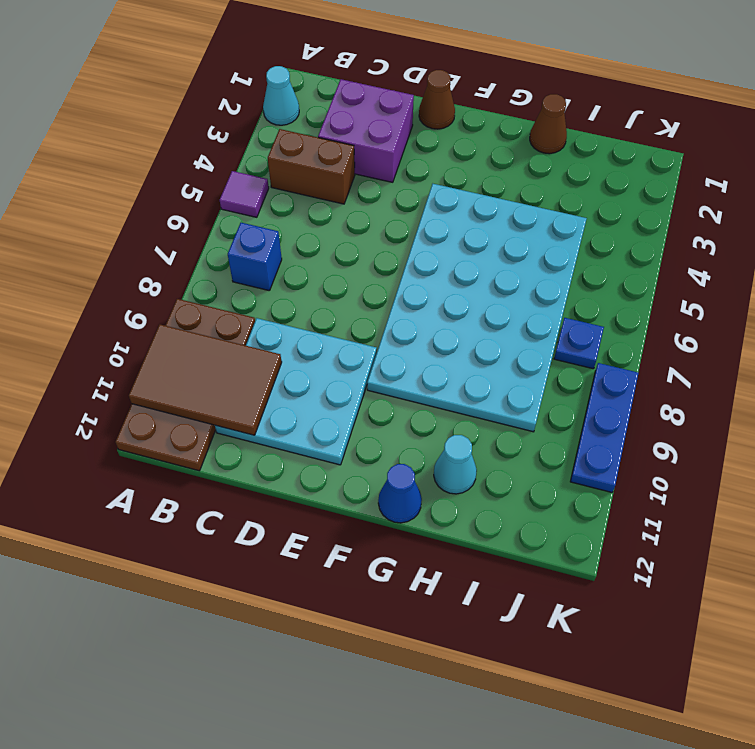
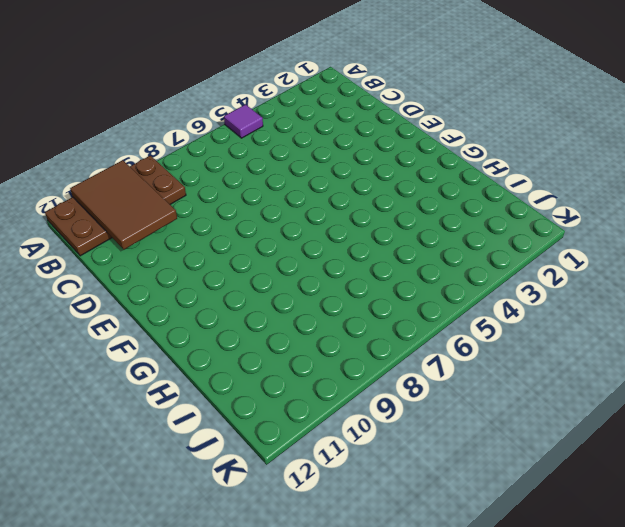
none -> cyan cone A2 level 1
none -> brown brick B4:C4 level 1
none -> blue brick B7 level 1

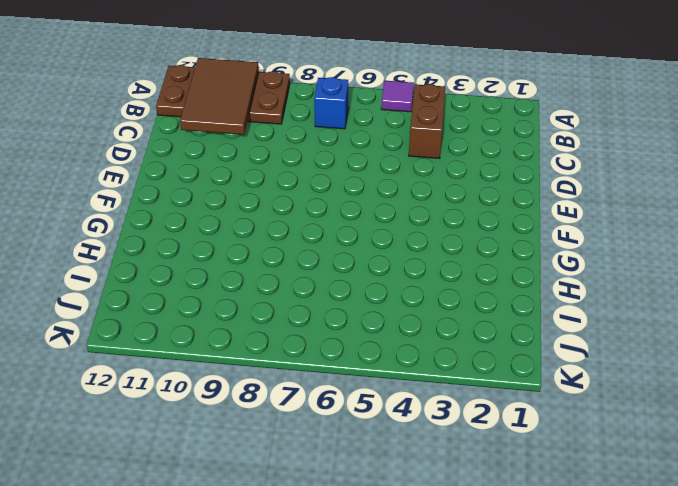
none -> cyan cone A2 level 1
none -> purple brick C2:D3 level 1
none -> cyan plate C9:E11 level 1

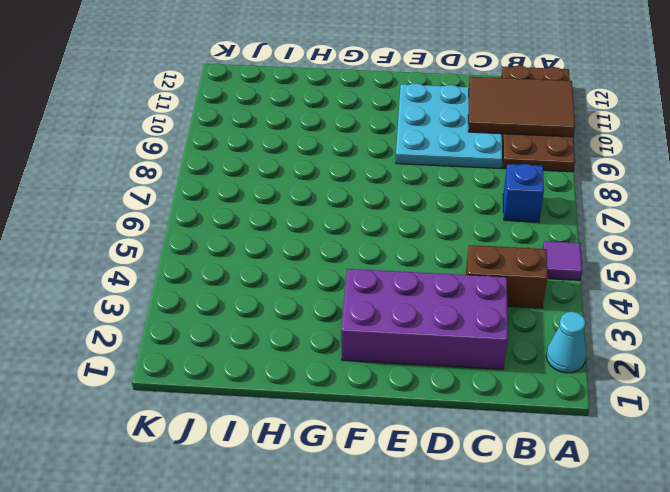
purple brick C2:F3 level 1 -> purple brick C2:D3 level 1
none -> brown cone E1 level 1
none -> cyan plate F4:I9 level 1
none -> blue cone G12 level 1

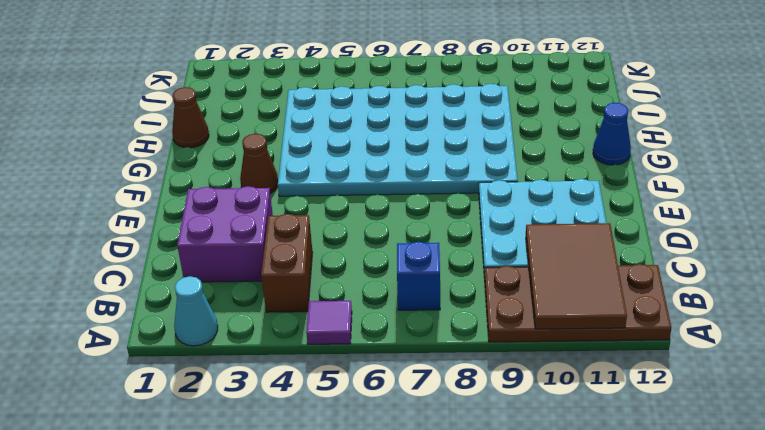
brown cone F3 level 1 -> brown cone E1 level 1
none -> cyan cone H11 level 1
none -> blue plate J7 level 1
none -> blue plate K8:K10 level 1

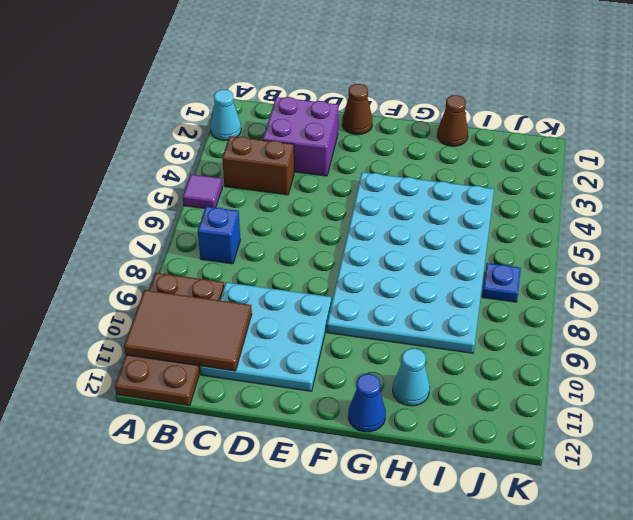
none -> blue plate K8:K10 level 1

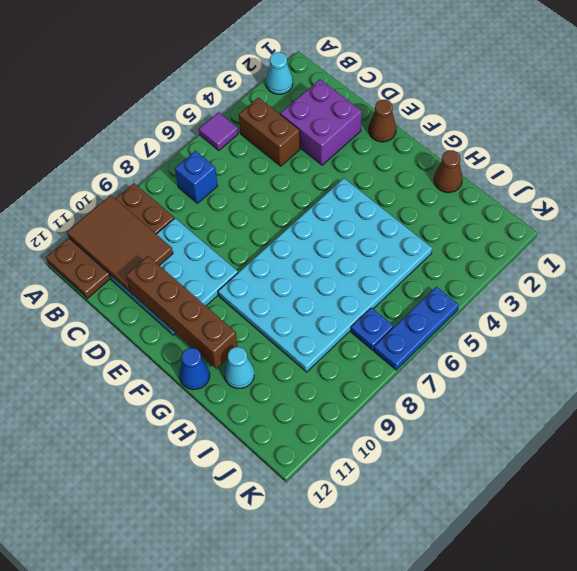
brown brick D11:G11 level 2 -> none
blue plate K5:K7 level 1 -> blue plate K8:K10 level 1

